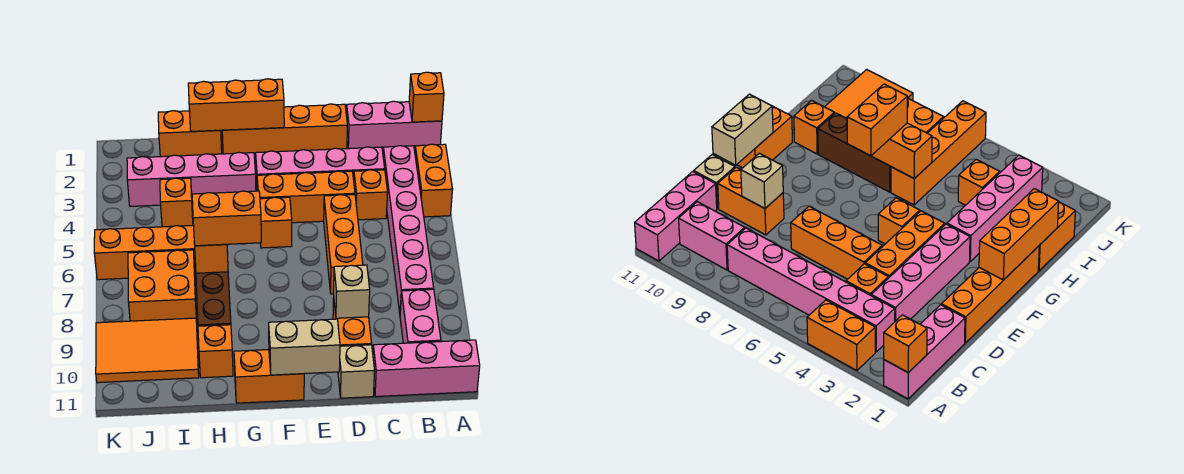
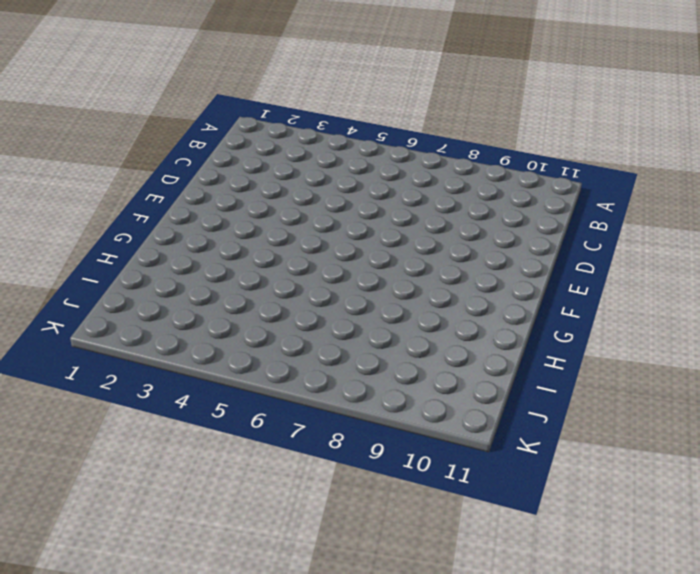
none -> pink brick A1:C1 level 1
none -> orange brick A3:A4 level 1
none -> pink brick A11:C11 level 1

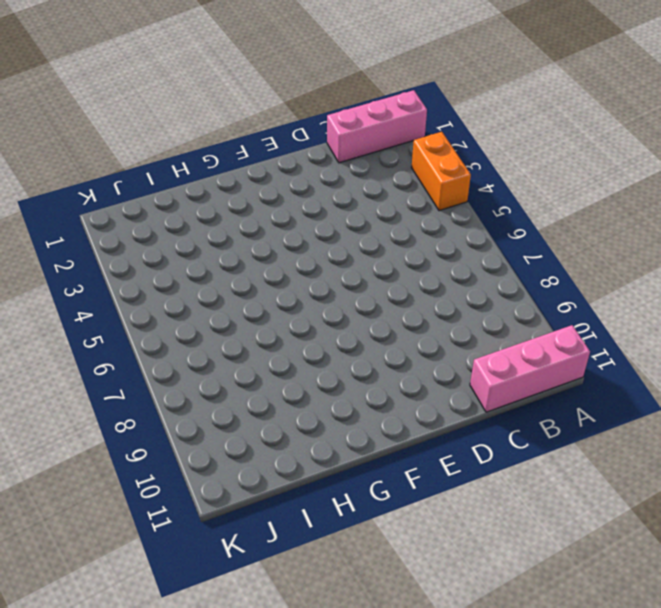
none -> pink brick B3:B8 level 1
none -> pink brick B9:B10 level 1
none -> pink brick C3:F3 level 1

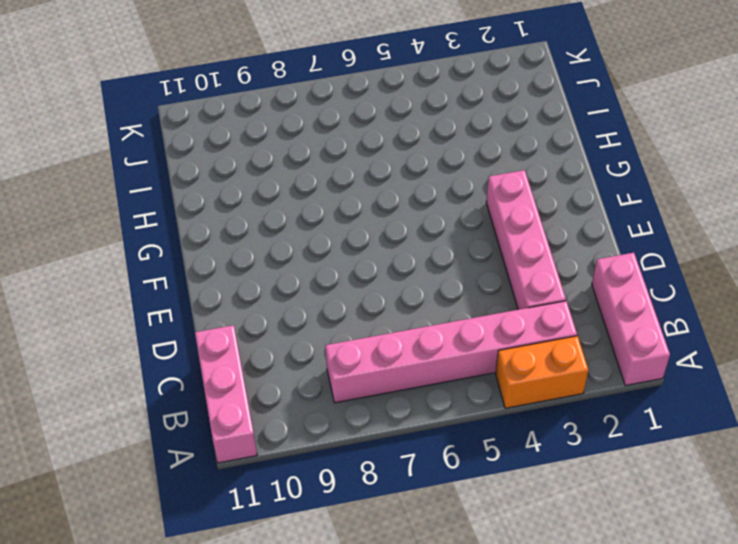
none -> pink brick B9:B10 level 1
none -> orange brick C4 level 1
none -> orange brick D1:G1 level 1

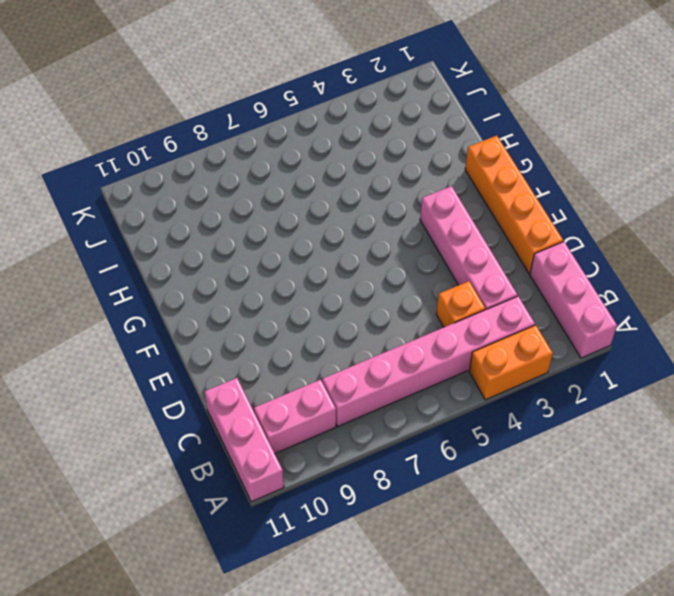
none -> orange brick D4:F4 level 1
none -> orange brick D5:D7 level 1
none -> orange brick D9:D10 level 1

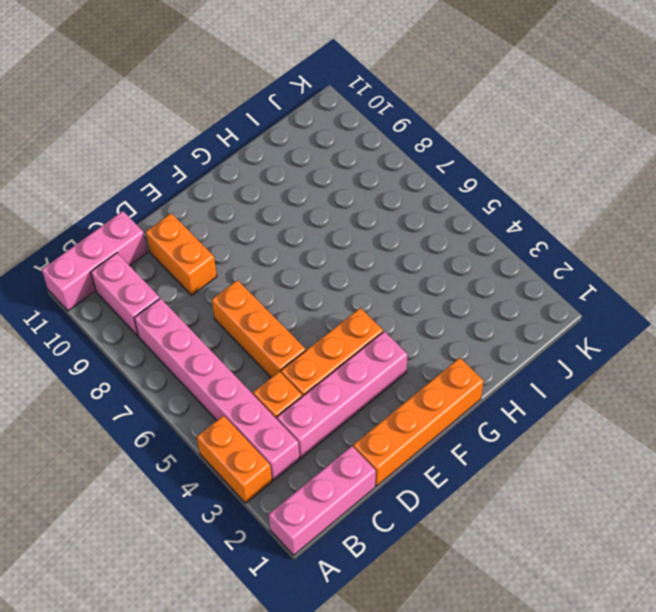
none -> tan brick D11 level 1
none -> orange brick F5 level 1
none -> orange brick F11:G11 level 1

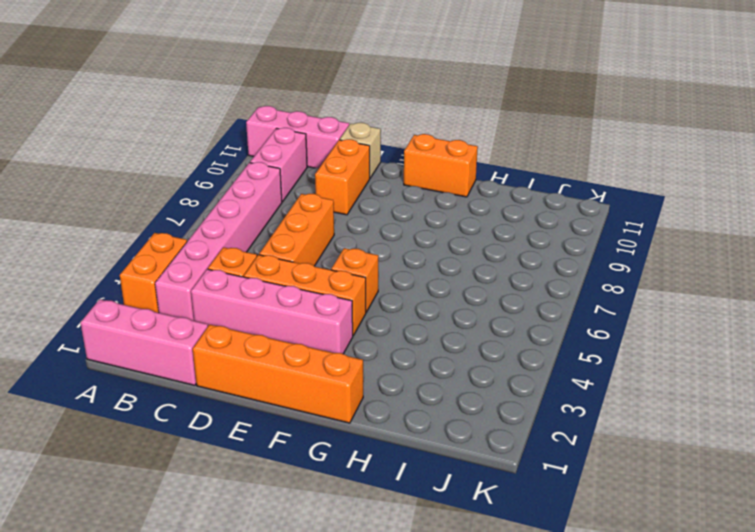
none -> pink brick G3:J3 level 1
none -> orange brick H1:I1 level 1
none -> orange brick H6:K6 level 1

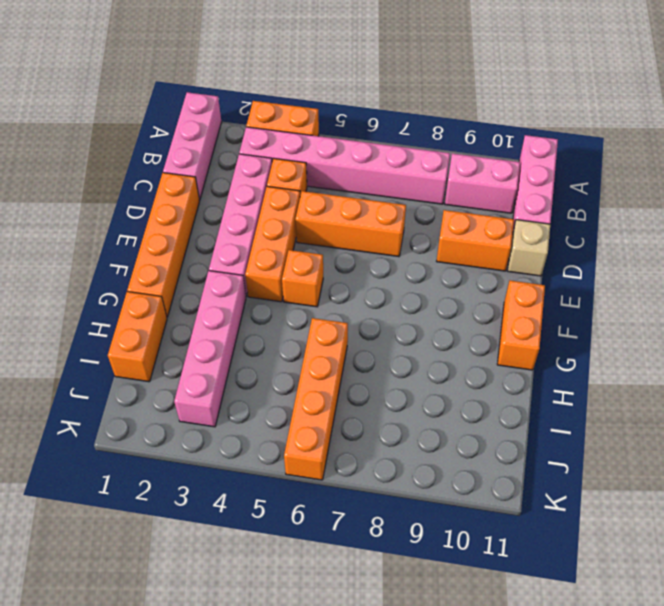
none -> brown brick H7:H9 level 1
none -> orange brick H10 level 1
none -> orange brick I4 level 1

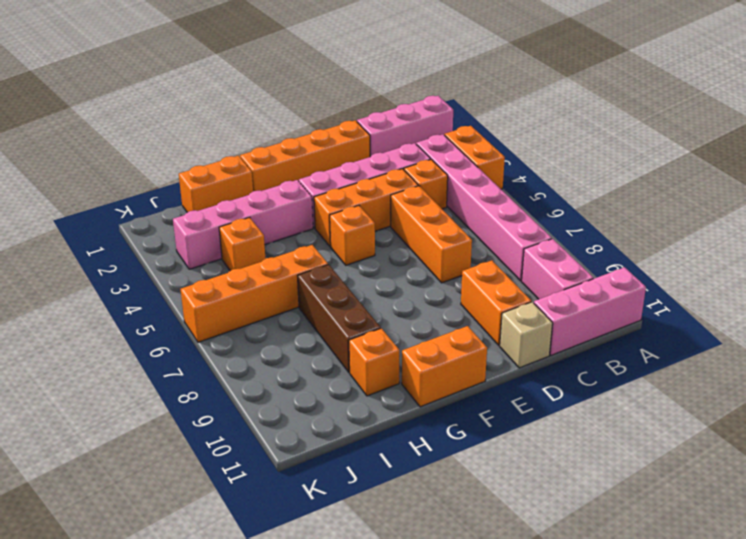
none -> orange brick I7:J8 level 1
none -> orange tile I9:K10 level 1
none -> orange brick A1 level 2

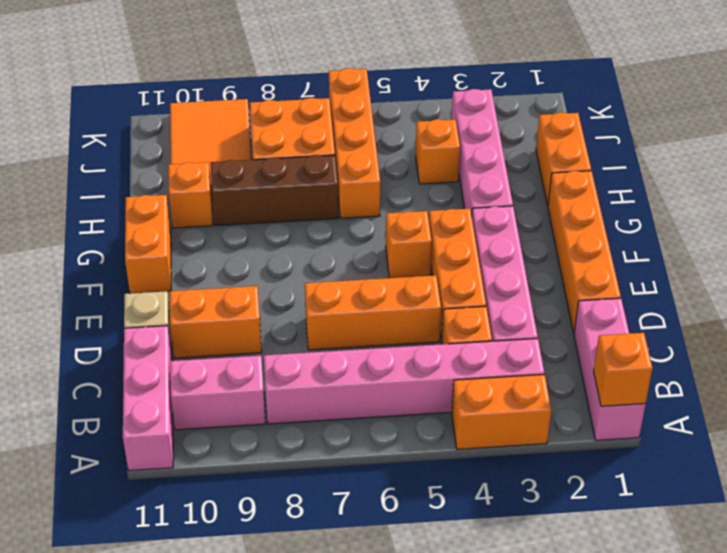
none -> tan brick D9 level 2
none -> tan brick E11:F11 level 2
none -> orange brick F1:H1 level 2

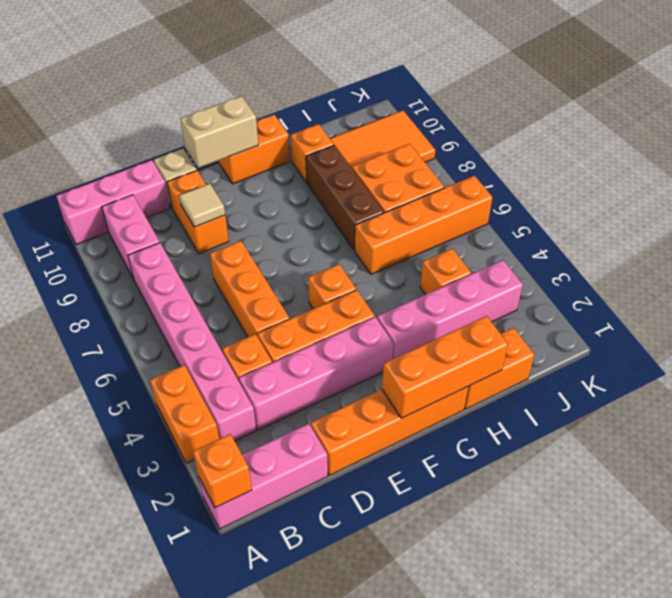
tan tile D9 level 2 -> tan brick D9 level 2
none -> orange brick H6:H7 level 2
none -> orange brick G7:H7 level 3

